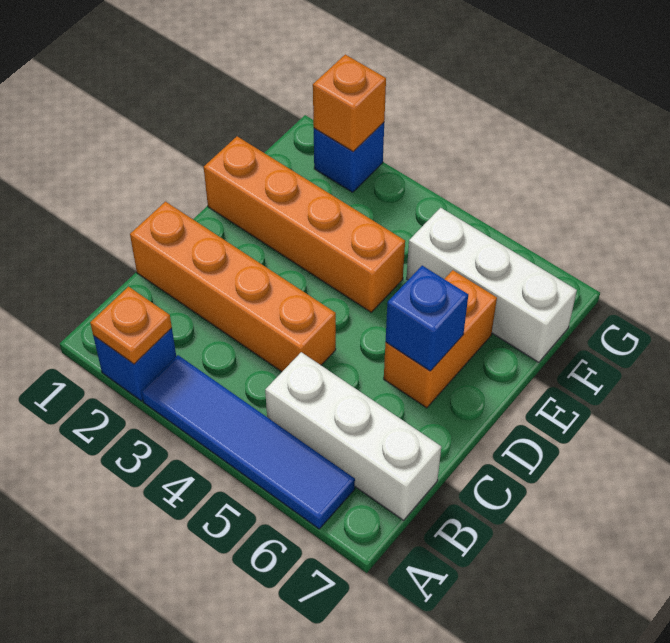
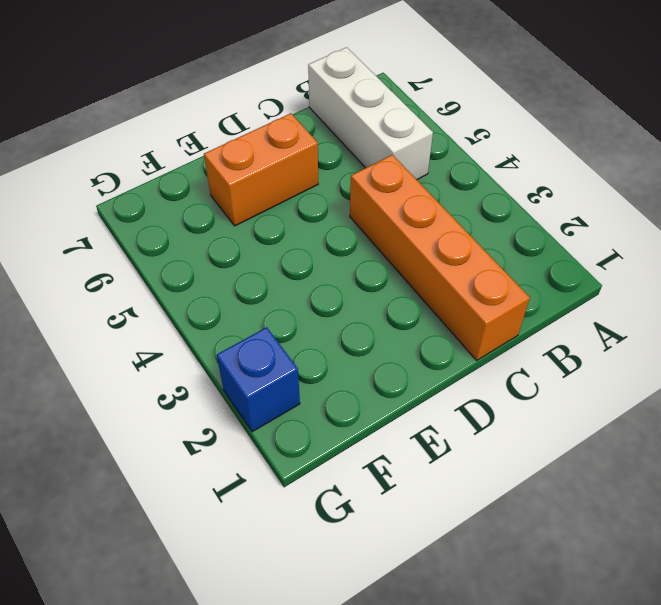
none -> blue brick A2 level 1
none -> blue tile A3:A6 level 1

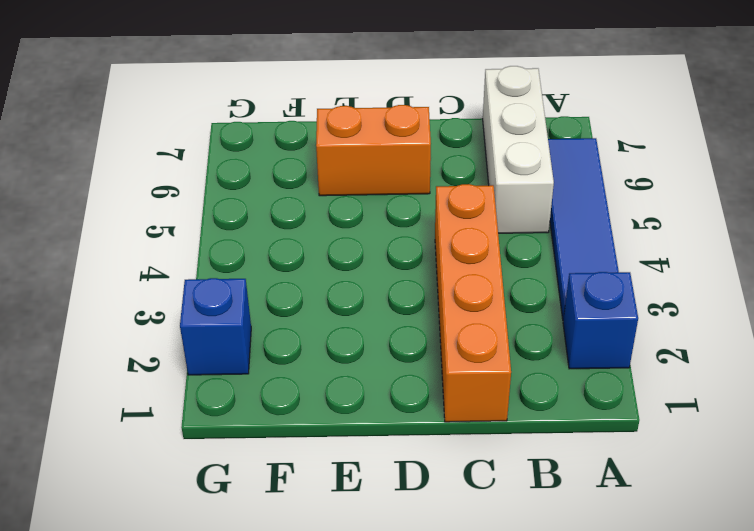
none -> orange brick E1:E4 level 1
none -> white brick F5:F7 level 1

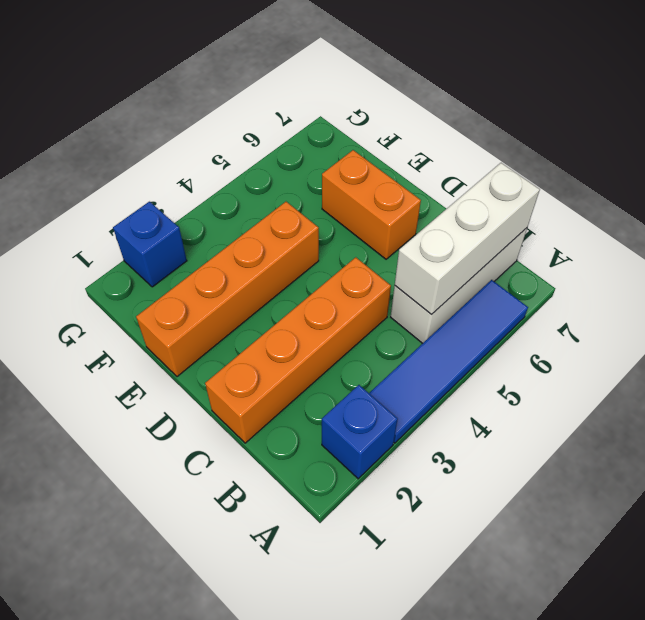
white brick B5:B7 level 2 -> white brick F5:F7 level 1
none -> orange plate A2 level 2
none -> blue brick D6 level 2

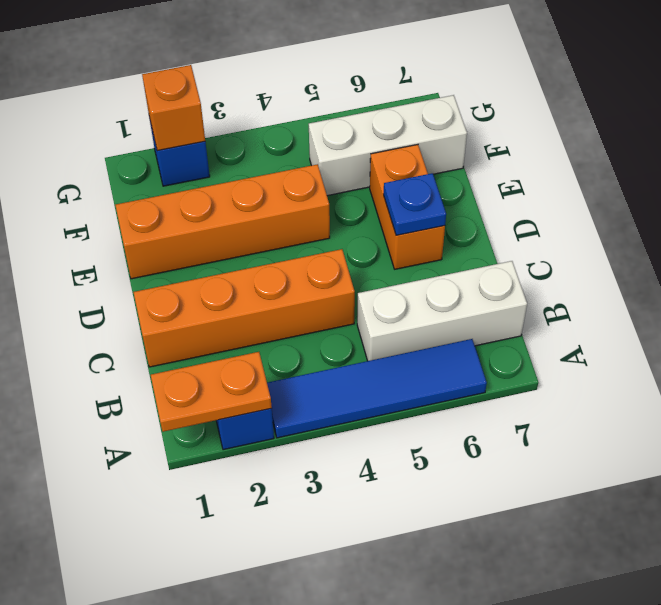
orange plate A1:A2 level 2 -> orange plate A2 level 2
blue plate D6 level 2 -> blue brick D6 level 2

